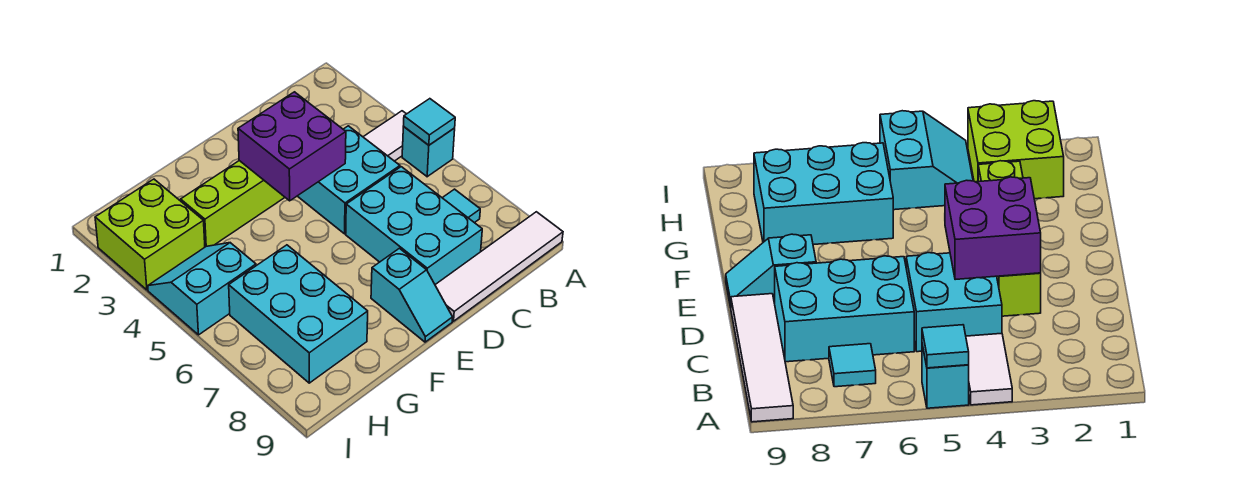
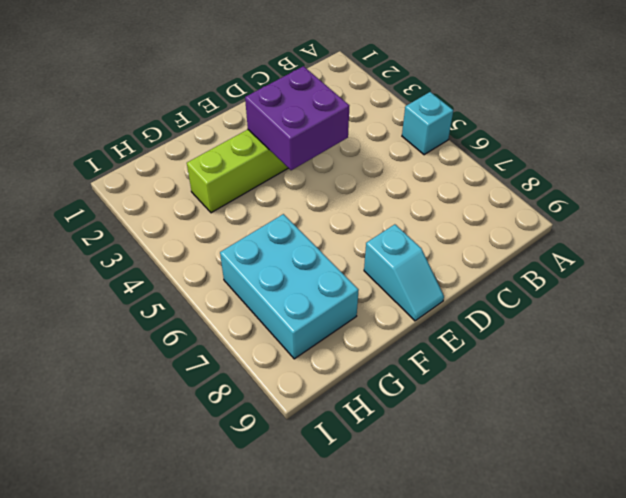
none -> white tile A4:B4 level 1
none -> white tile A9:D9 level 1
none -> cyan tile B7 level 1

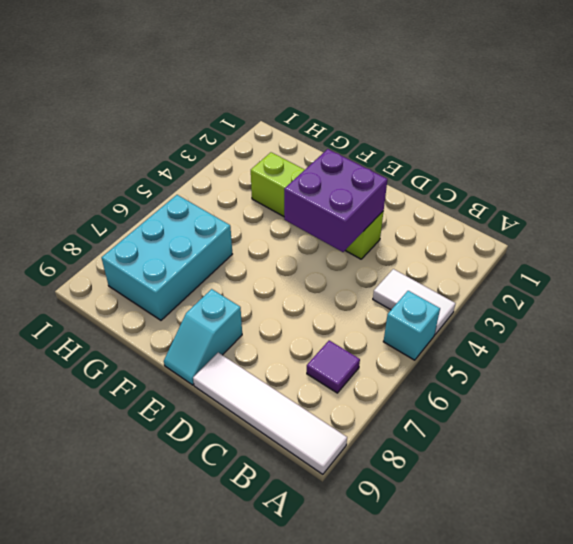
purple tile B7 level 1 -> cyan tile B7 level 1
none -> cyan brick C4:D5 level 1
none -> cyan brick C6:D8 level 1
none -> lime brick H2:I3 level 1

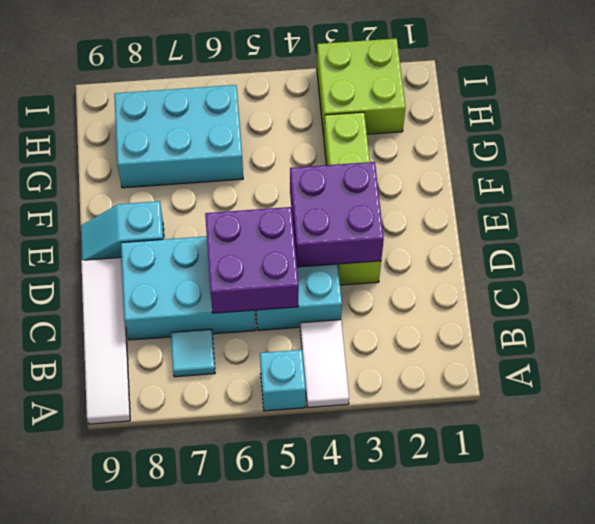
purple brick C5:D6 level 2 -> none
none -> cyan slope H4:I5 level 1 top 5
none -> cyan tile A5 level 2

